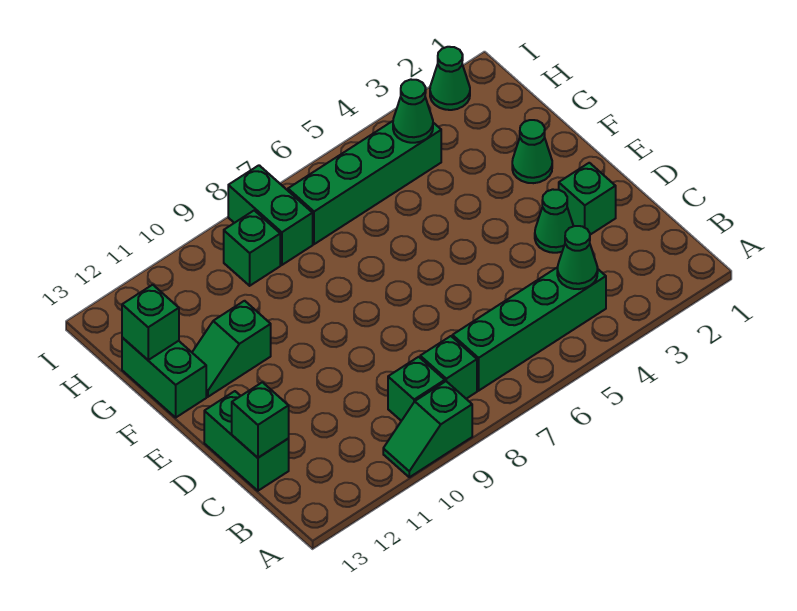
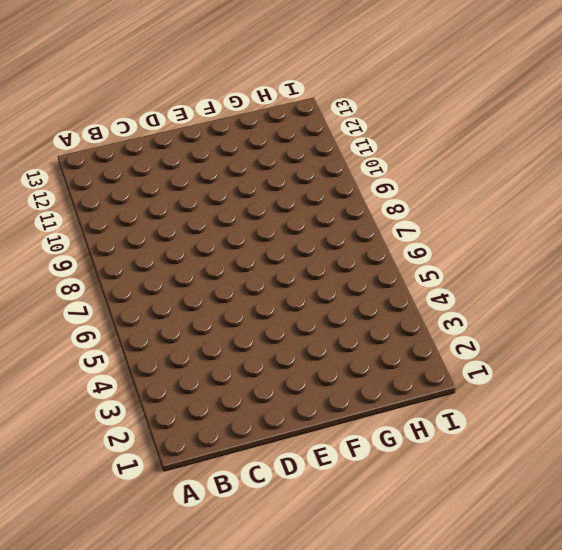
none -> green slope A9:A10 level 1 top 9
none -> green brick B4:B7 level 1
none -> green brick B8 level 1

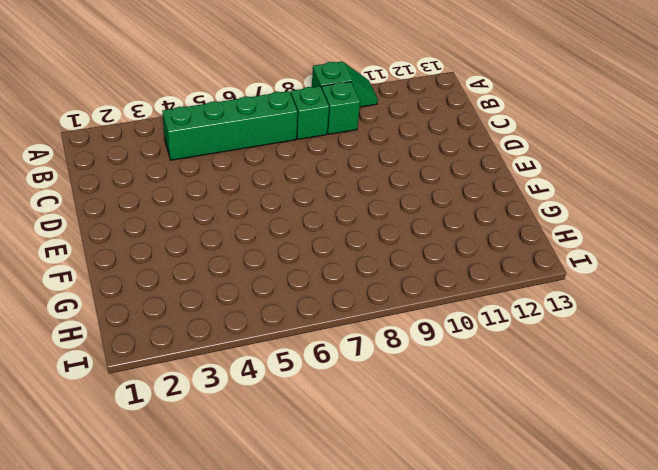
none -> green brick C13:D13 level 1
none -> green brick D2 level 1
none -> green cone D3 level 1

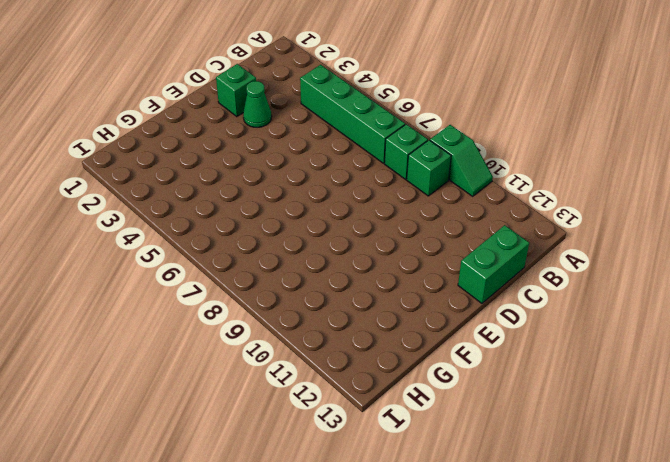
none -> green cone F2 level 1
none -> green slope F11:F12 level 1 top 11
none -> green brick F13:G13 level 1

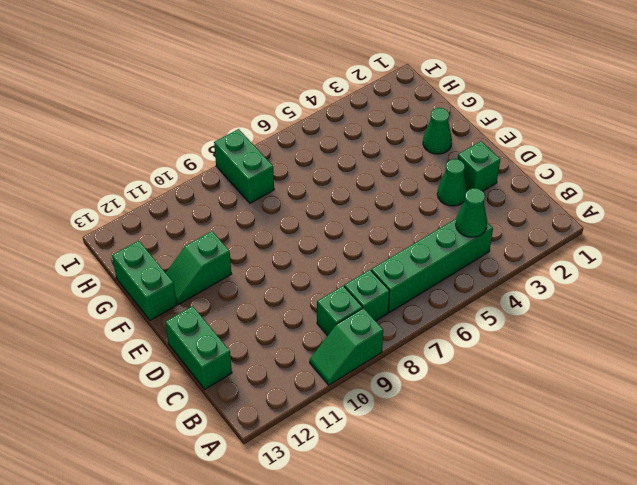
none -> green brick H4:H7 level 1
none -> green brick H9 level 1
none -> green cone I2 level 1

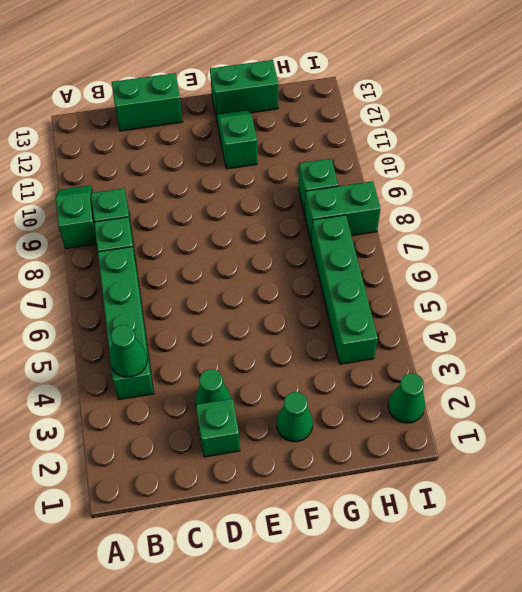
none -> green brick C13 level 2
none -> green brick G13 level 2
none -> green cone H4 level 2

